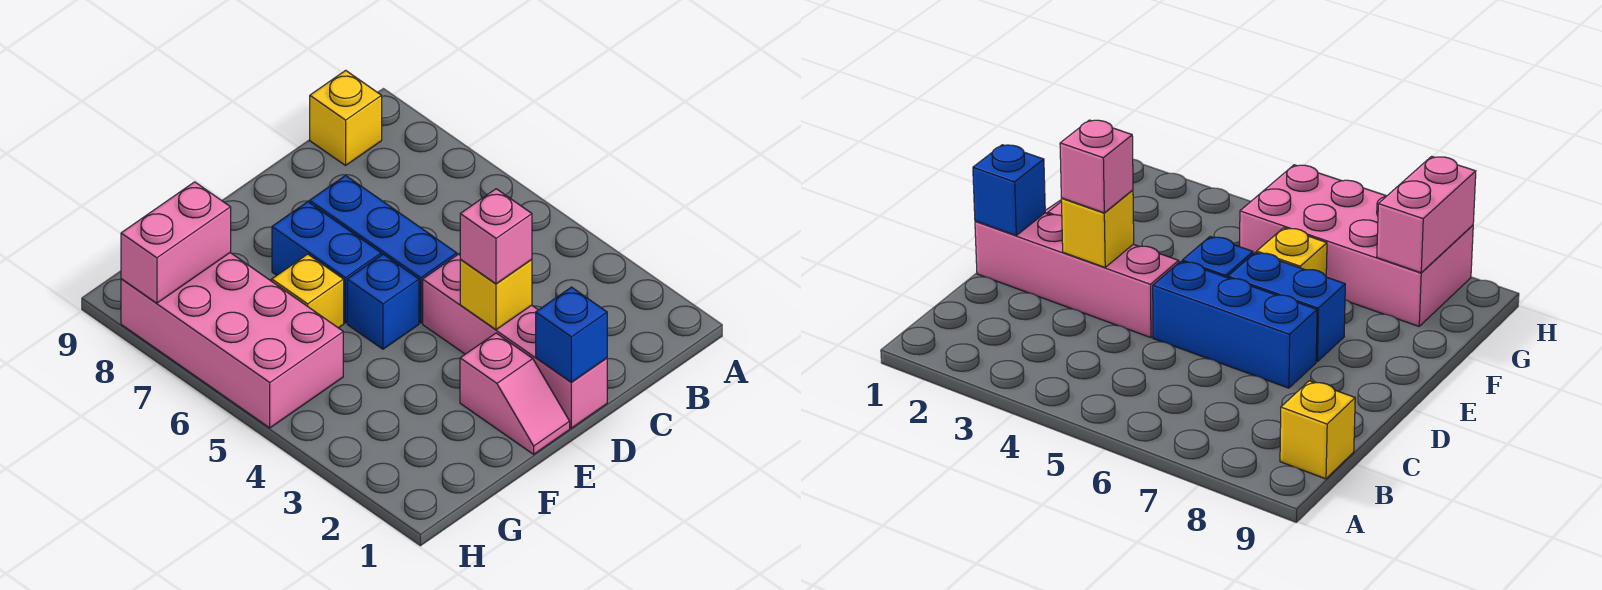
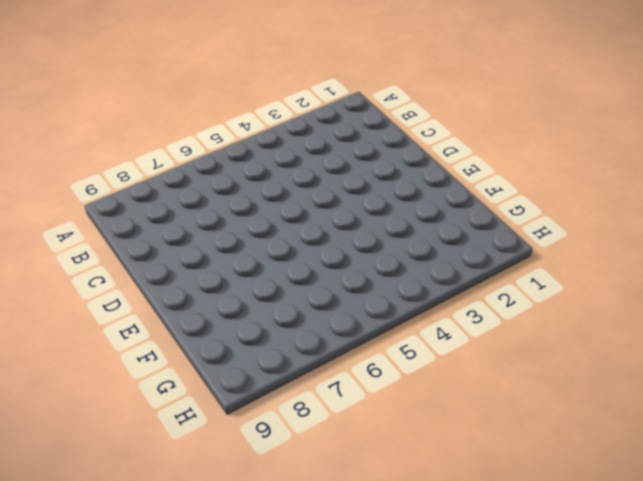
none -> yellow brick B9 level 1
none -> pink brick D1:D4 level 1
none -> blue brick D5:D7 level 1

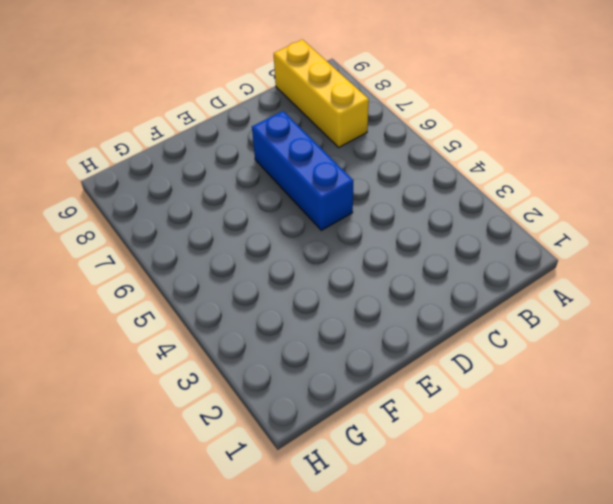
yellow brick B7:B9 level 1 -> yellow brick B9 level 1
none -> pink brick D1:D4 level 1
none -> pink slope E1:E2 level 1 top 2
none -> blue brick E5 level 1

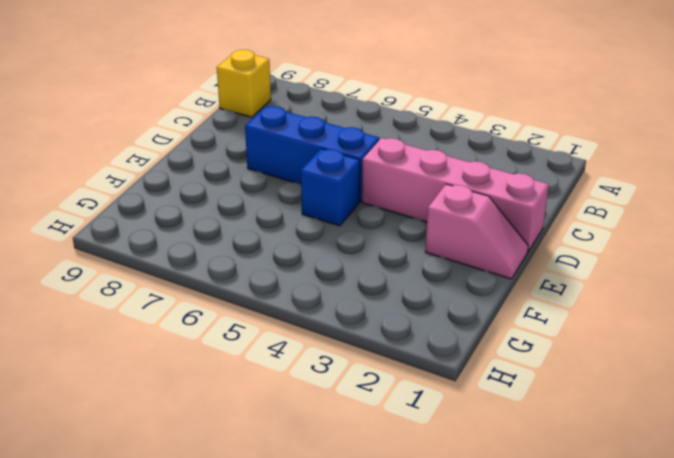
none -> blue brick E6:E7 level 1
none -> yellow brick F6 level 1
none -> pink brick G5:H8 level 1

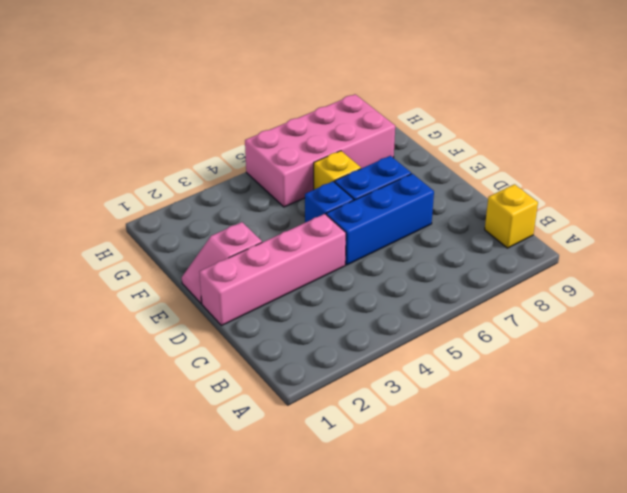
none -> blue brick D1 level 2
none -> yellow brick D3 level 2
none -> pink brick G8:H8 level 2

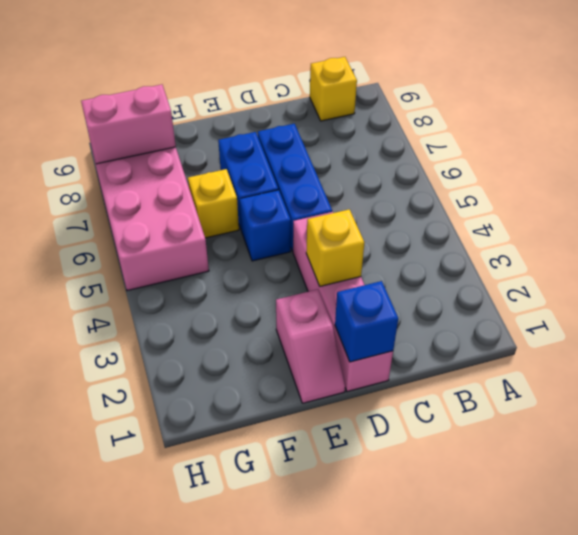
none -> pink brick D3 level 3

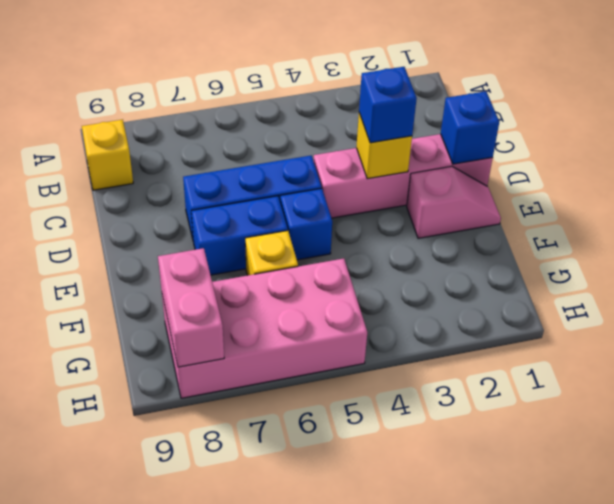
blue brick D3 level 3 -> pink brick D3 level 3

